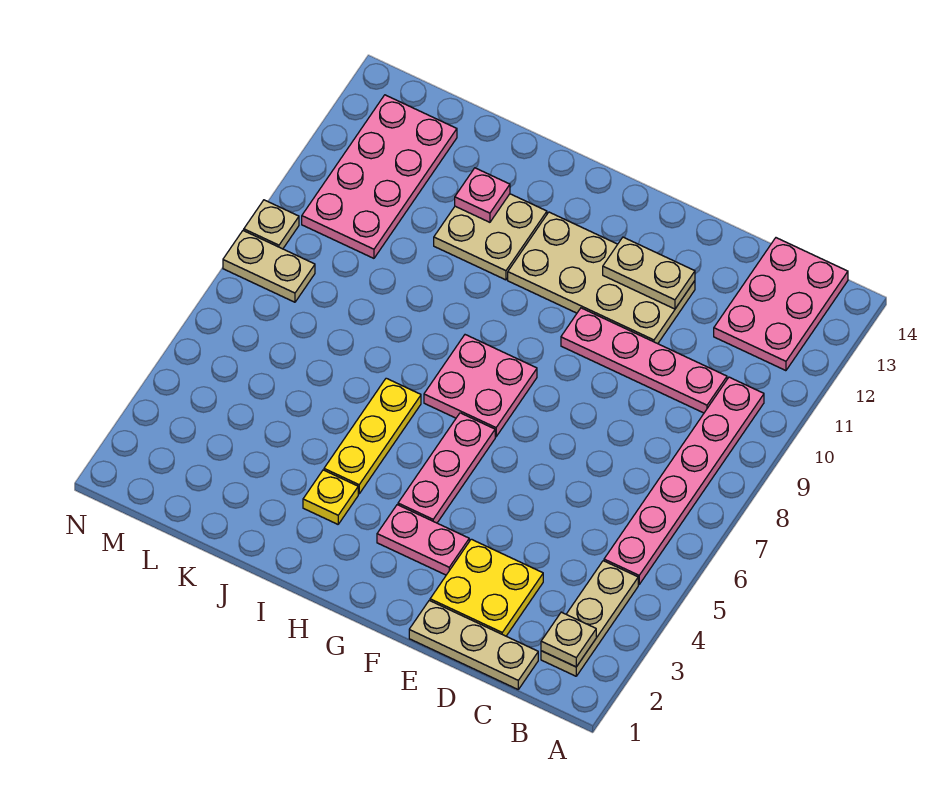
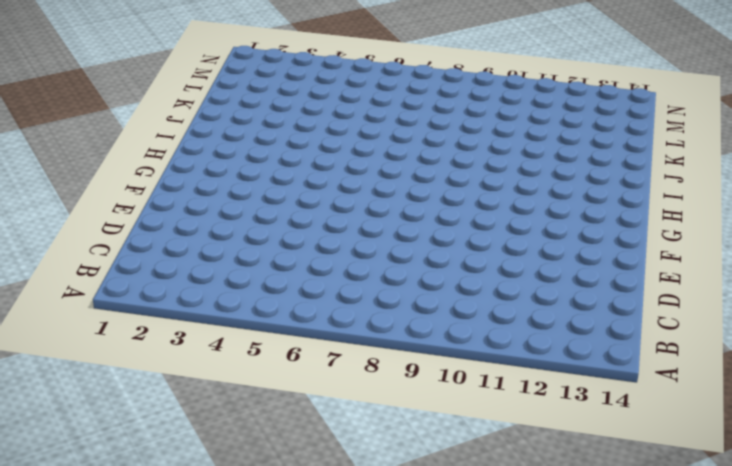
none -> tan plate B2:B4 level 1
none -> pink plate B5:B10 level 1
none -> pink plate B12:C14 level 1

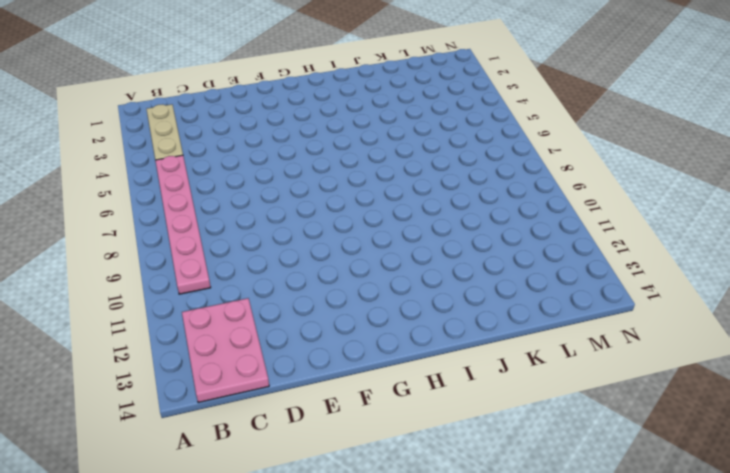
none -> tan plate C1:E1 level 1
none -> pink plate C10:F10 level 1
none -> yellow plate D2:E3 level 1

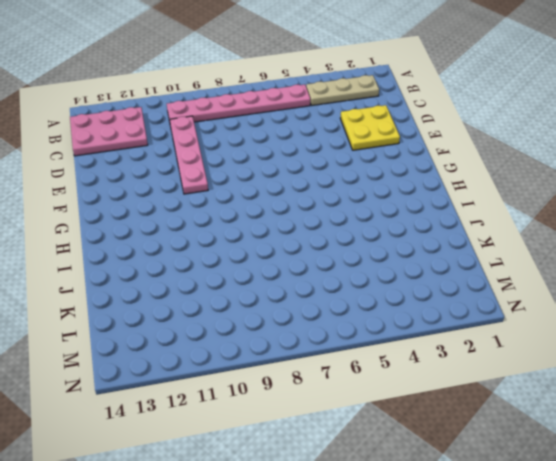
none -> tan plate C1:E1 level 1
none -> tan plate E11:H12 level 1
none -> pink plate F3:G3 level 1

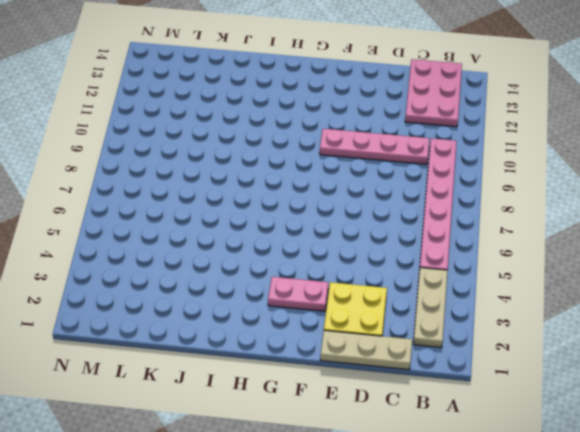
none -> tan plate E11:H12 level 1
none -> pink plate G4:G6 level 1
none -> pink plate G7:H8 level 1

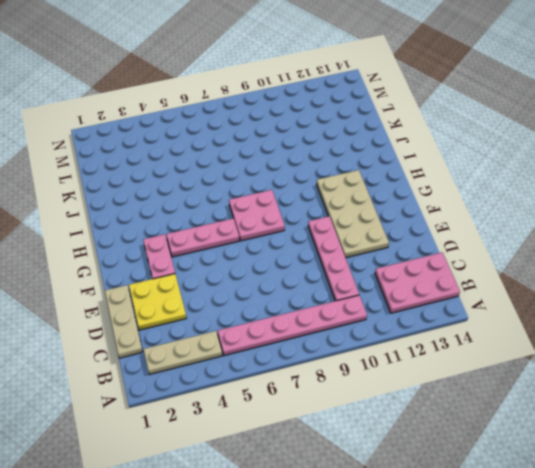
none -> yellow plate I3 level 1
none -> yellow plate I4:I6 level 1
none -> tan plate I11:J12 level 1

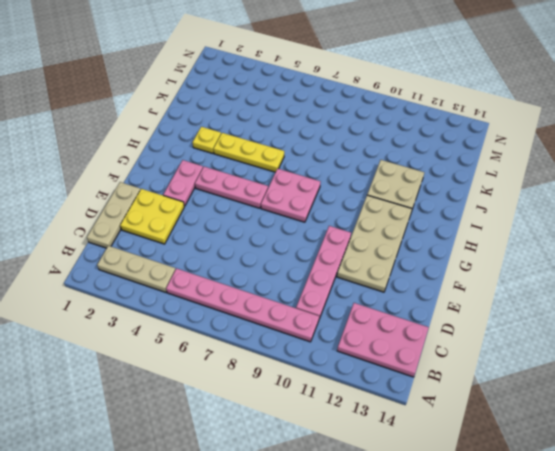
none -> pink plate L10:M13 level 1
none -> tan plate M8:N8 level 1
none -> tan plate N9 level 1

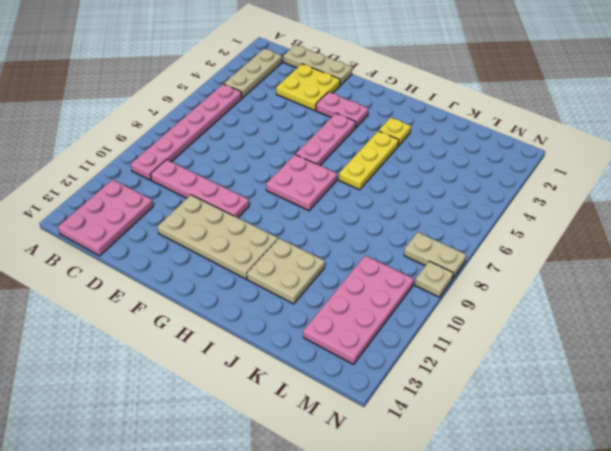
none -> tan plate B2 level 2
none -> tan plate E12:F12 level 2
none -> pink plate J12 level 2

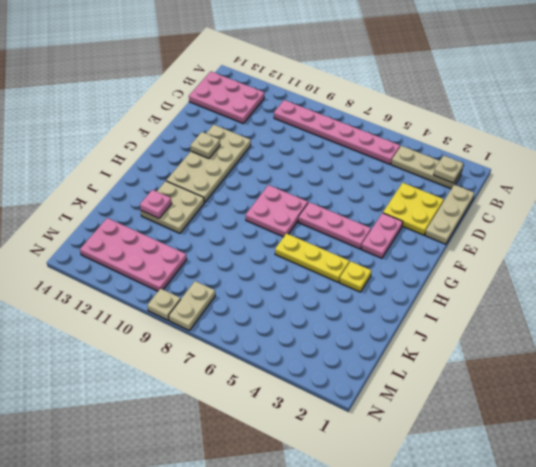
tan plate F12 level 2 -> tan plate E12:F12 level 2
none -> pink plate C10:F10 level 1

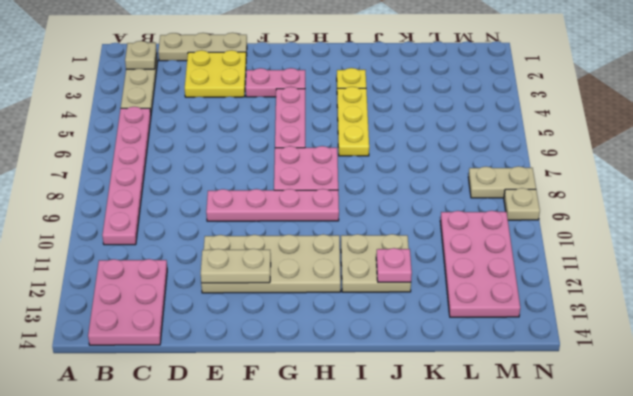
pink plate E9:H9 level 1 -> pink plate C10:F10 level 1

